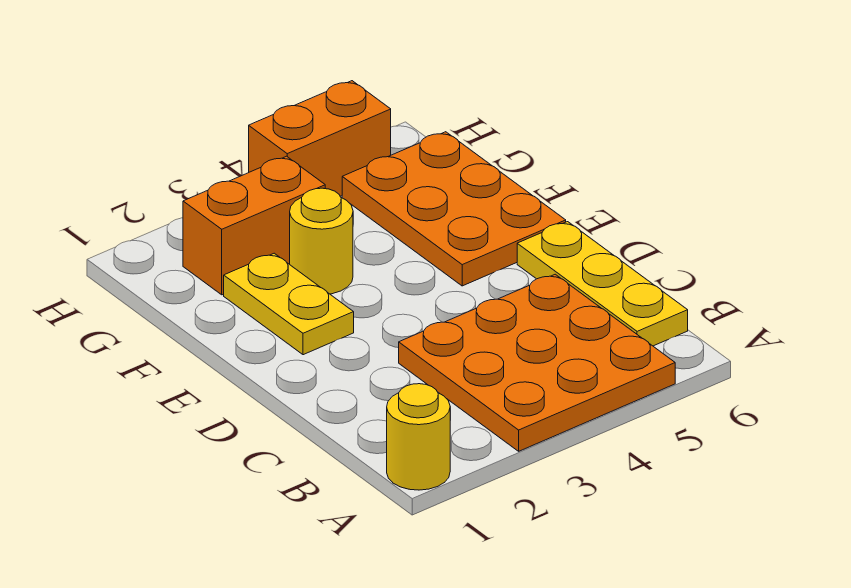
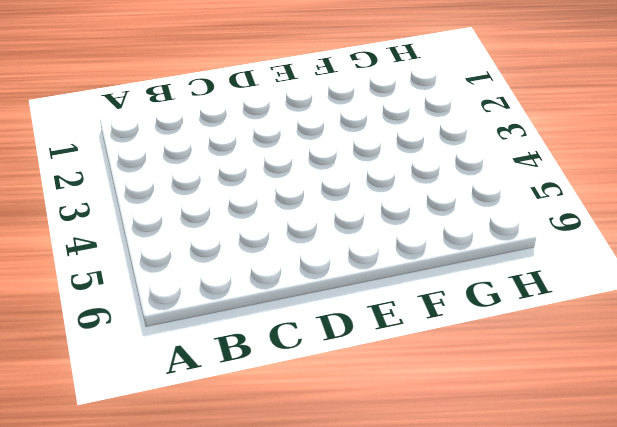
none -> yellow round brick A1 level 1
none -> orange plate A3:C5 level 1

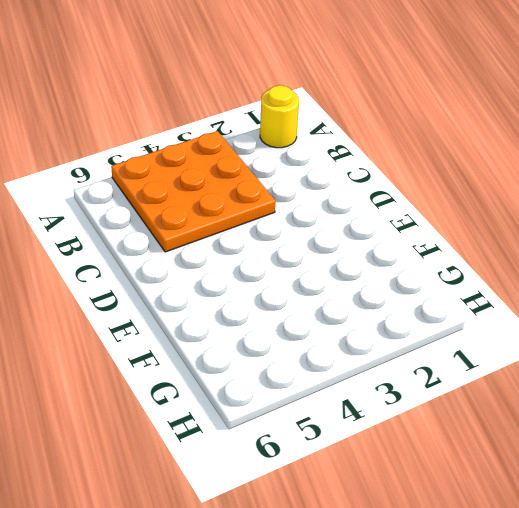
none -> yellow plate B6:D6 level 1
none -> yellow plate E2:F2 level 1

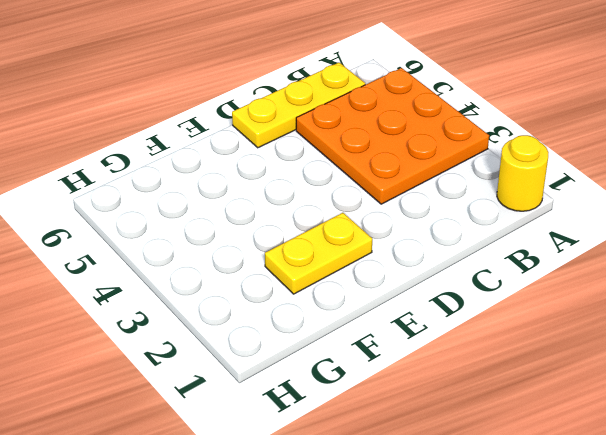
none -> orange plate E5:G6 level 1
none -> yellow round brick F3 level 1

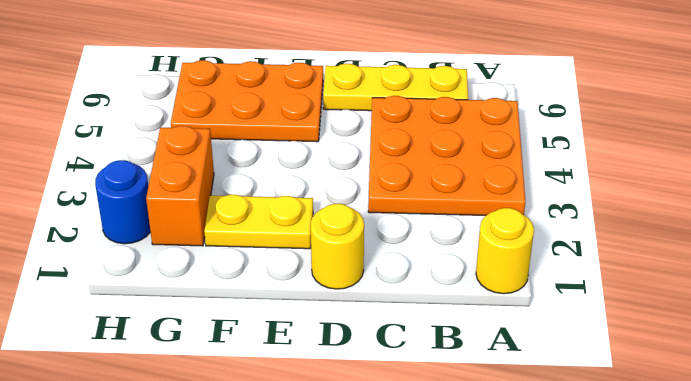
yellow round brick D1 level 1 -> yellow round brick F3 level 1
blue round brick H2 level 1 -> none
none -> orange brick H4:H5 level 1

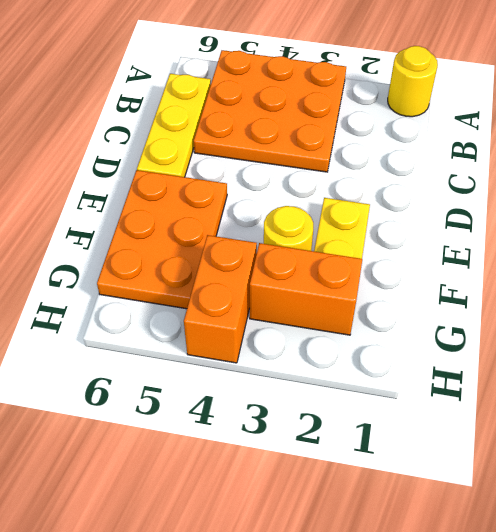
orange brick G4:H4 level 1 -> orange brick H4:H5 level 1

